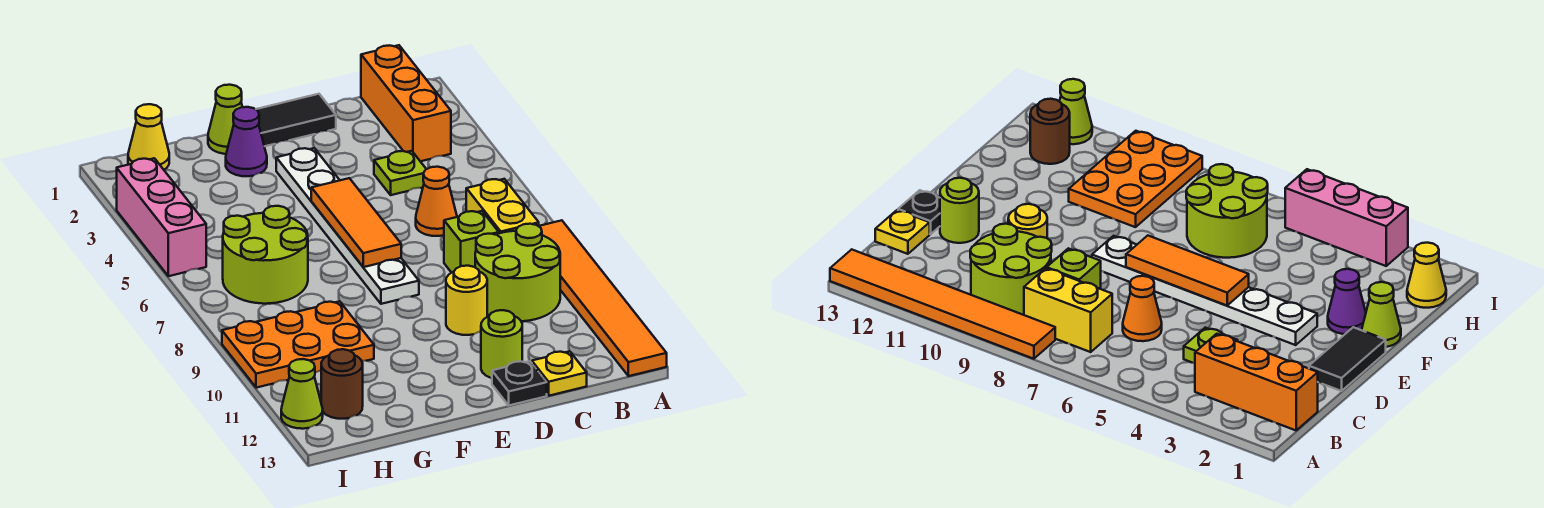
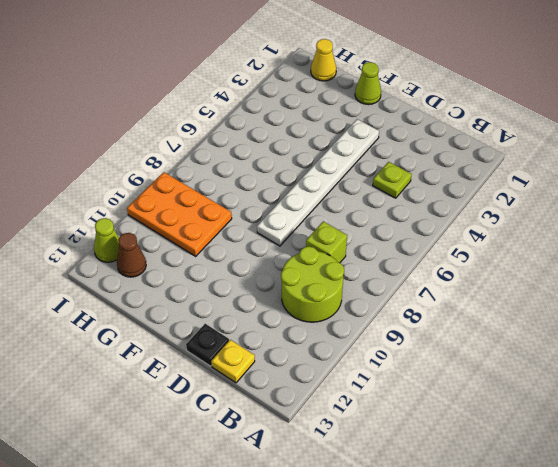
brown cone H12 level 1 -> brown round brick H12 level 1
none -> orange tile A8:A13 level 1
none -> orange brick B1:B3 level 1
none -> yellow brick B7:B8 level 1

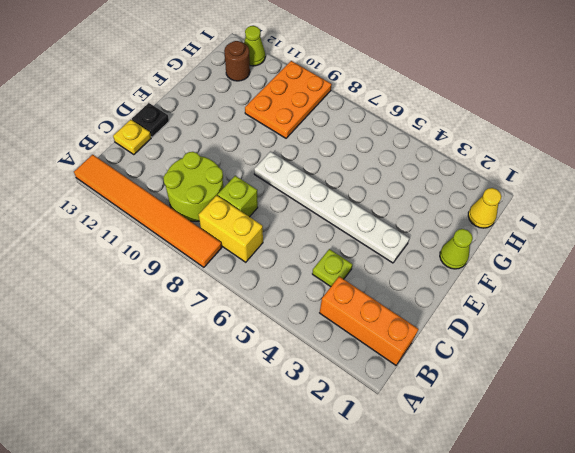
none -> orange cone C6 level 1
none -> black tile D1:E1 level 1
none -> yellow round brick D10 level 1

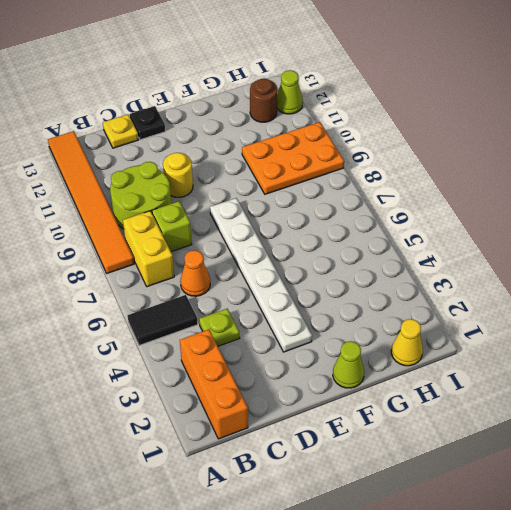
black tile A5:B5 level 1 -> black tile D1:E1 level 1
none -> lime round brick D12 level 1
none -> purple cone F2 level 1
none -> lime round brick G6:H7 level 1

